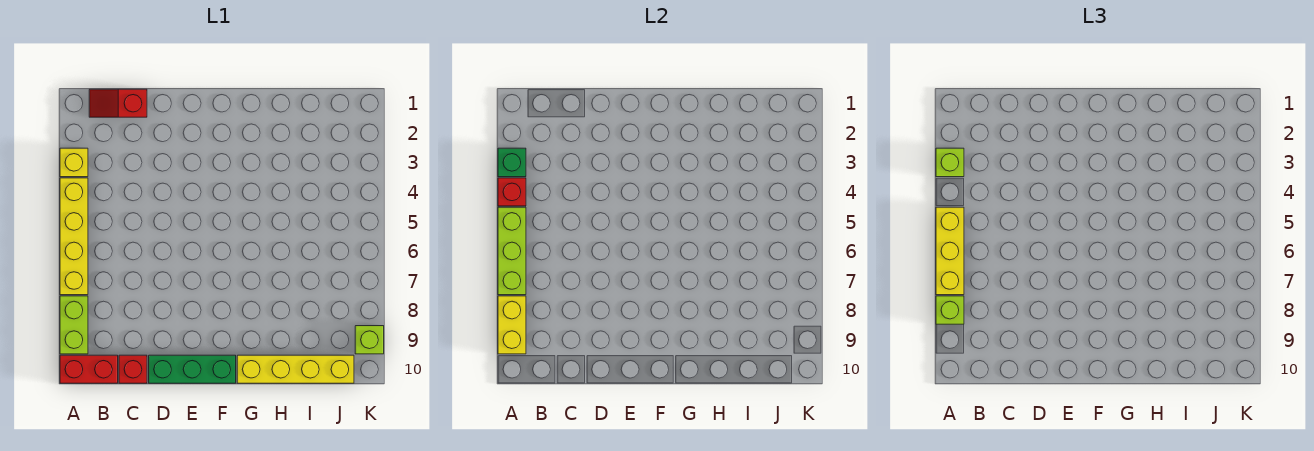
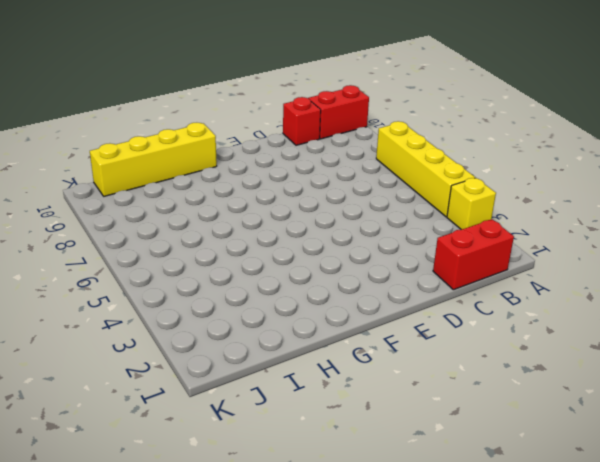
red brick B1:C1 level 1 -> red slope B1:C1 level 1 top C
none -> lime brick A8:A9 level 1
none -> green brick D10:F10 level 1
none -> lime brick K9 level 1

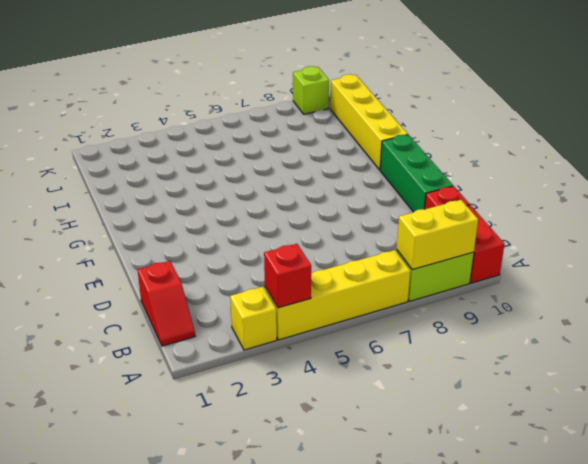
none -> green brick A3 level 2
none -> lime brick A5:A7 level 2
none -> lime brick A3 level 3

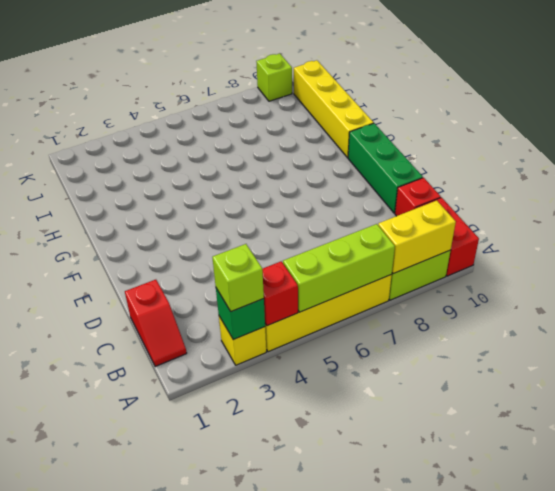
none -> yellow brick A5:A7 level 3
none -> lime brick A8 level 3

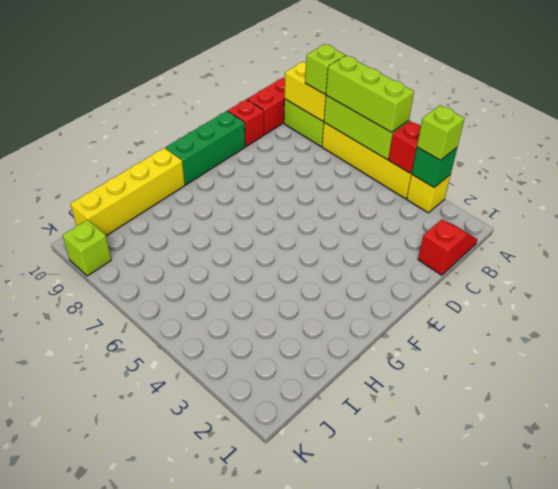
lime brick A5:A7 level 3 -> yellow brick A5:A7 level 3

